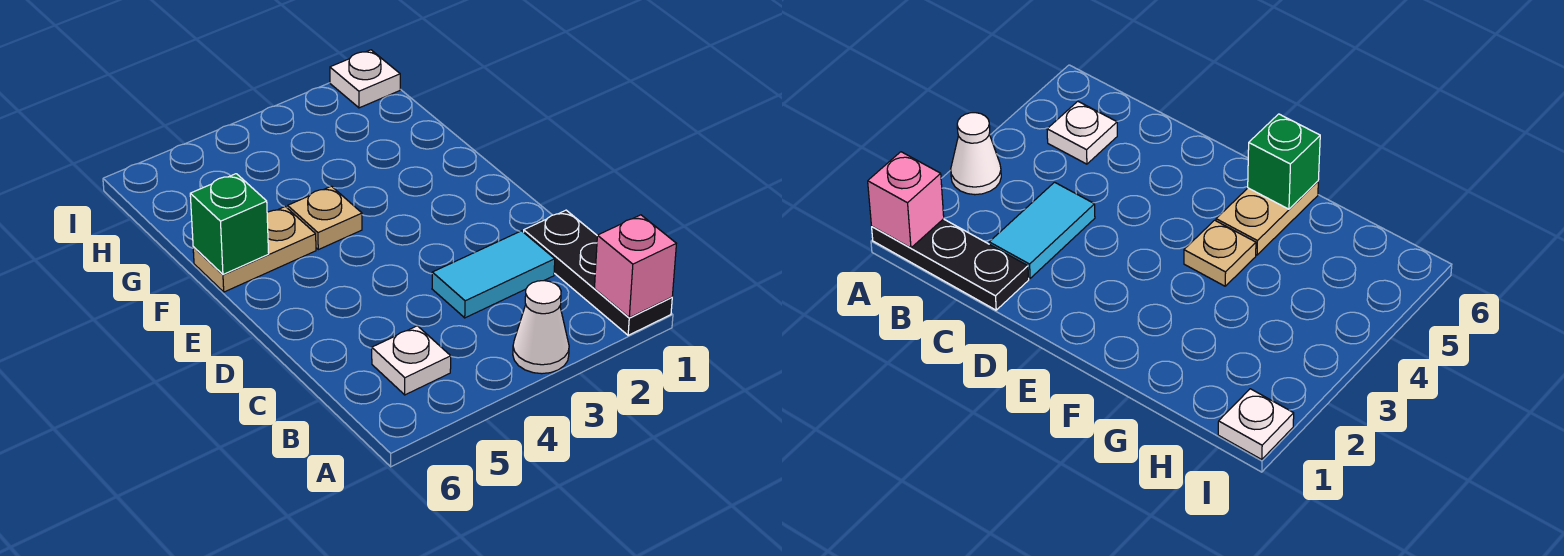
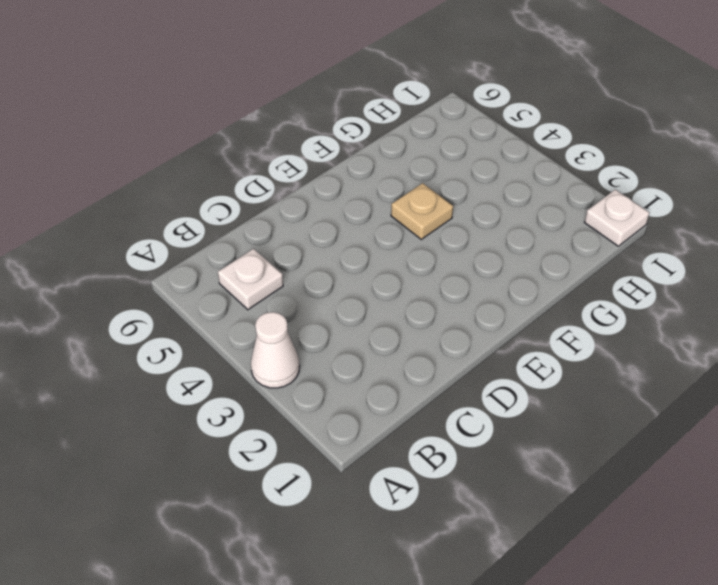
none -> black plate A1:C1 level 1
none -> cyan tile C2:C3 level 1

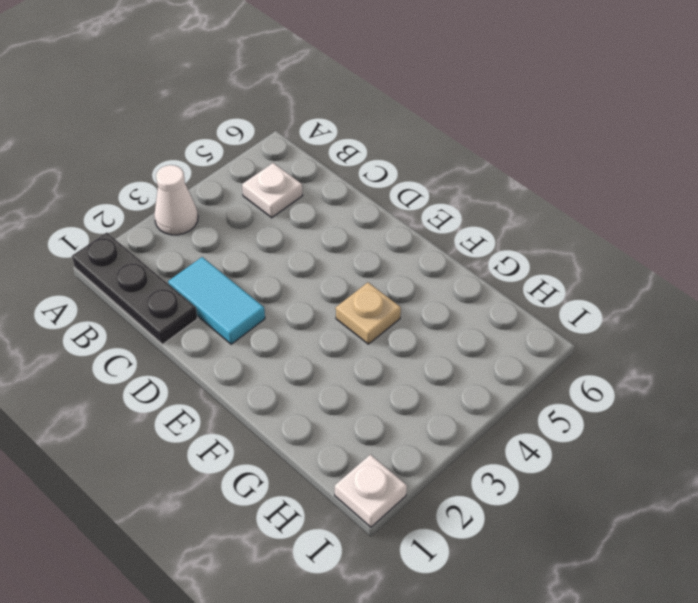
cyan tile C2:D2 level 1 -> cyan tile C2:C3 level 1
none -> tan plate F5:F6 level 1
none -> pink brick A1 level 2

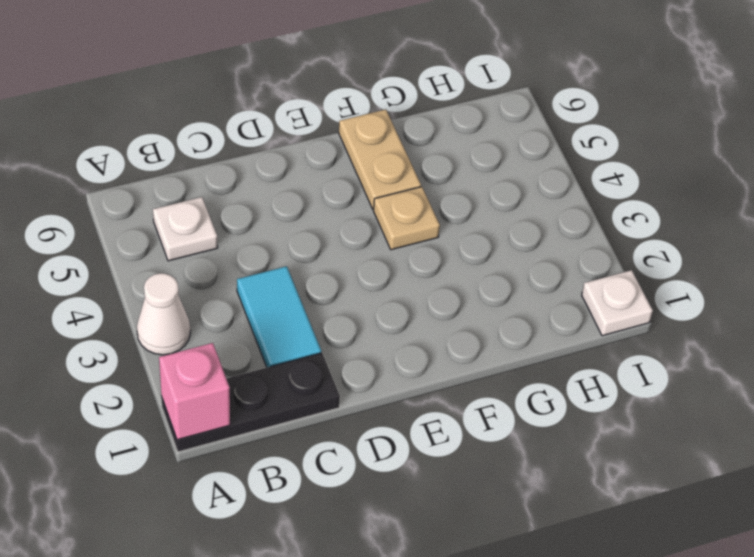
none -> green brick F6 level 2

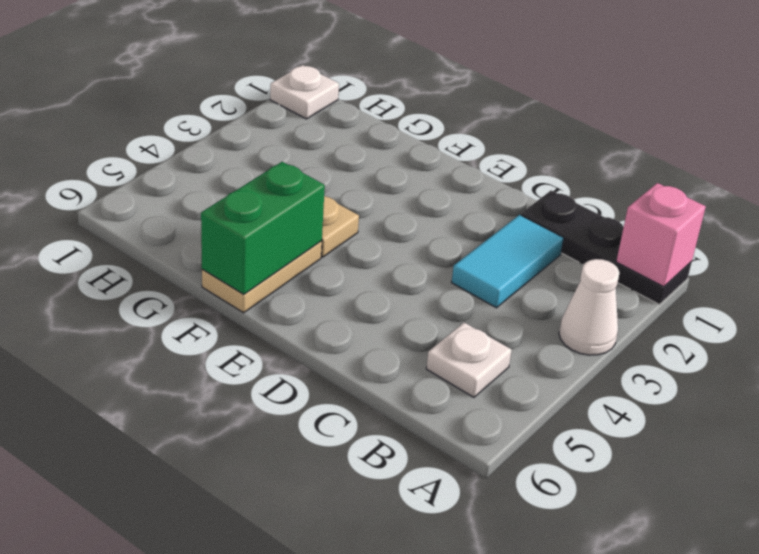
green brick F5:F6 level 2 -> green brick F6 level 2

